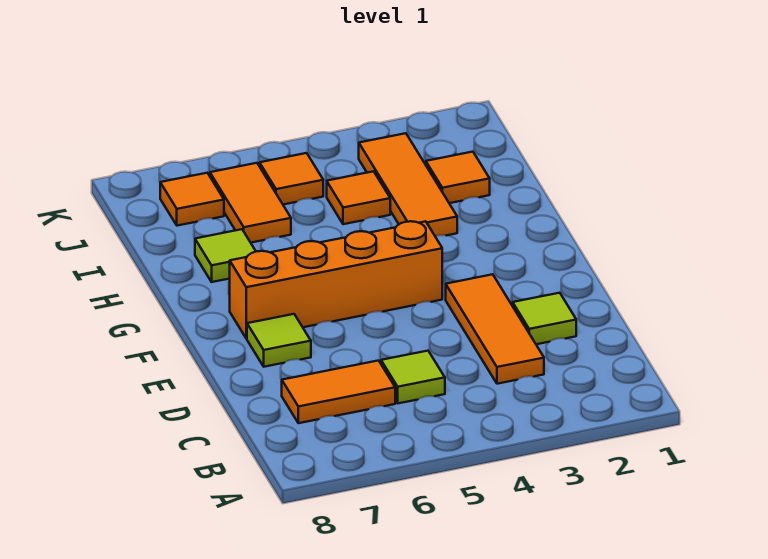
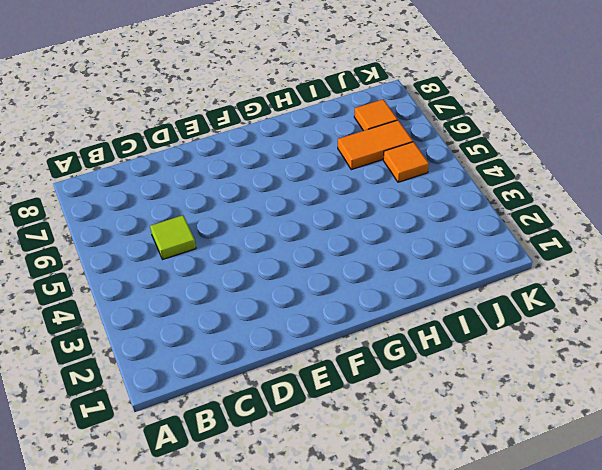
none -> orange tile C3:E3 level 1
none -> orange tile C6:C7 level 1
none -> lime tile D2 level 1

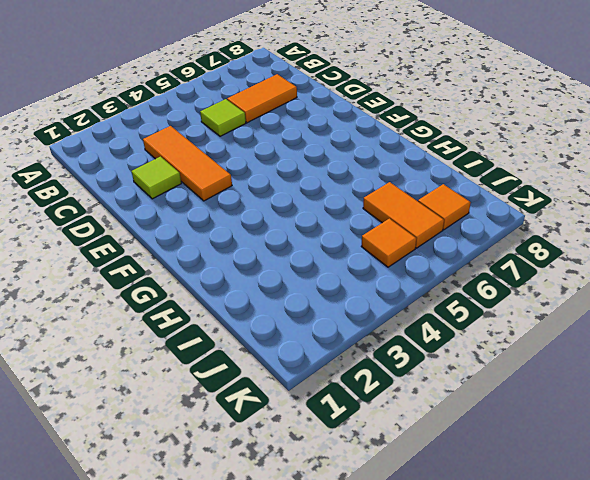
none -> lime tile E7 level 1
none -> orange brick F4:F7 level 1
none -> orange tile H3:J3 level 1

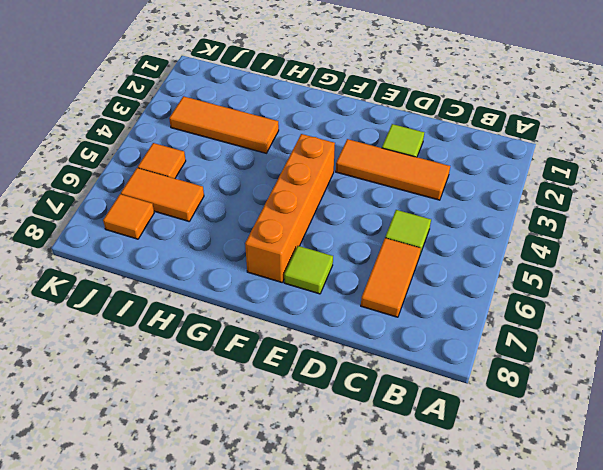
none -> lime tile H7 level 1
none -> orange tile I2 level 1
none -> orange tile I4 level 1

